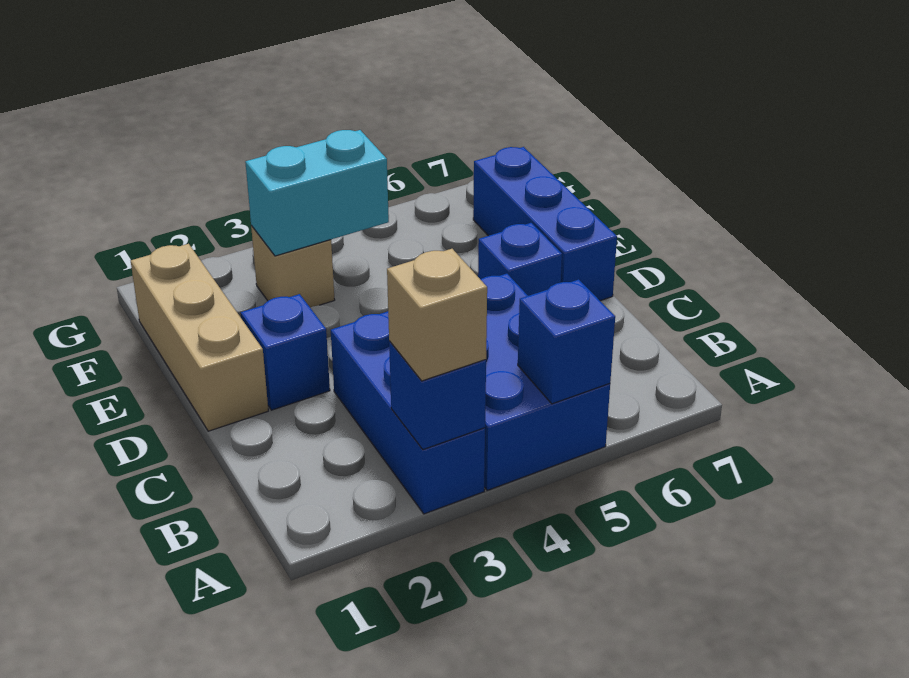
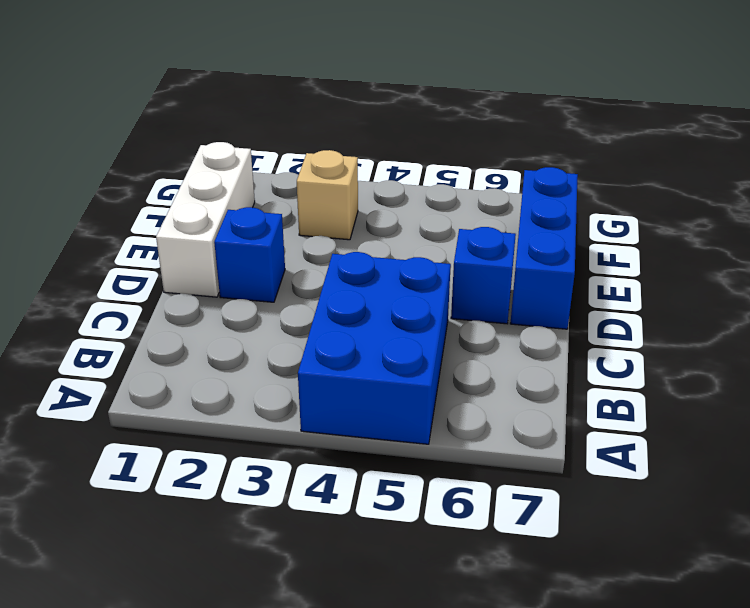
white brick D1:F1 level 1 -> tan brick D1:F1 level 1
none -> blue brick A3:C3 level 1
none -> blue brick A3 level 2

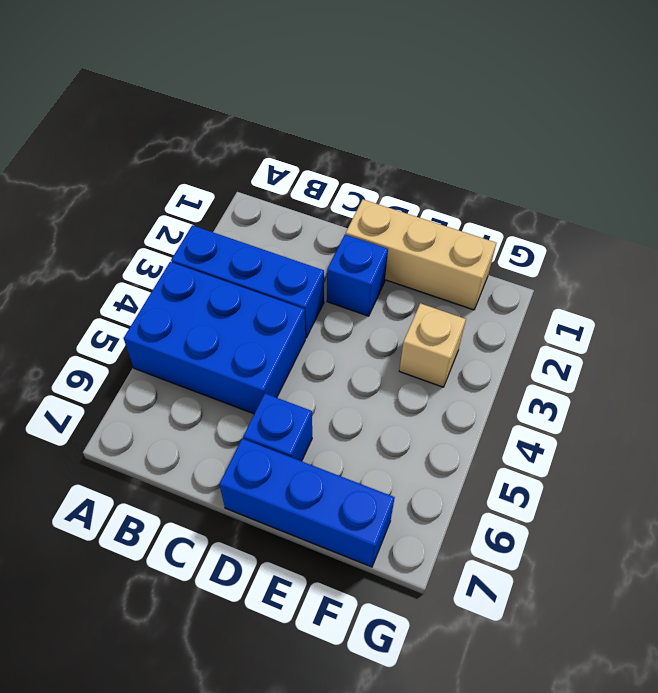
none -> blue brick A3 level 2
none -> blue brick A5 level 2

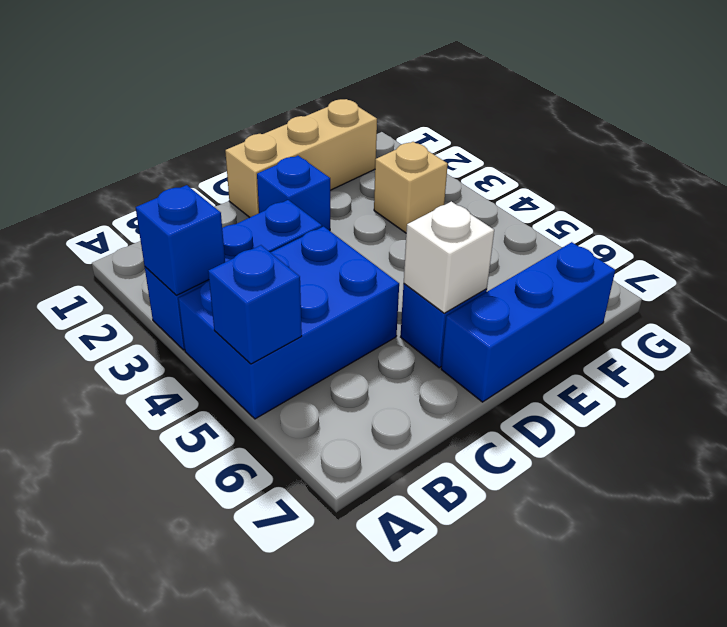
white brick D6 level 2 -> none
none -> cyan brick F3:F4 level 2
none -> tan brick A3 level 3

